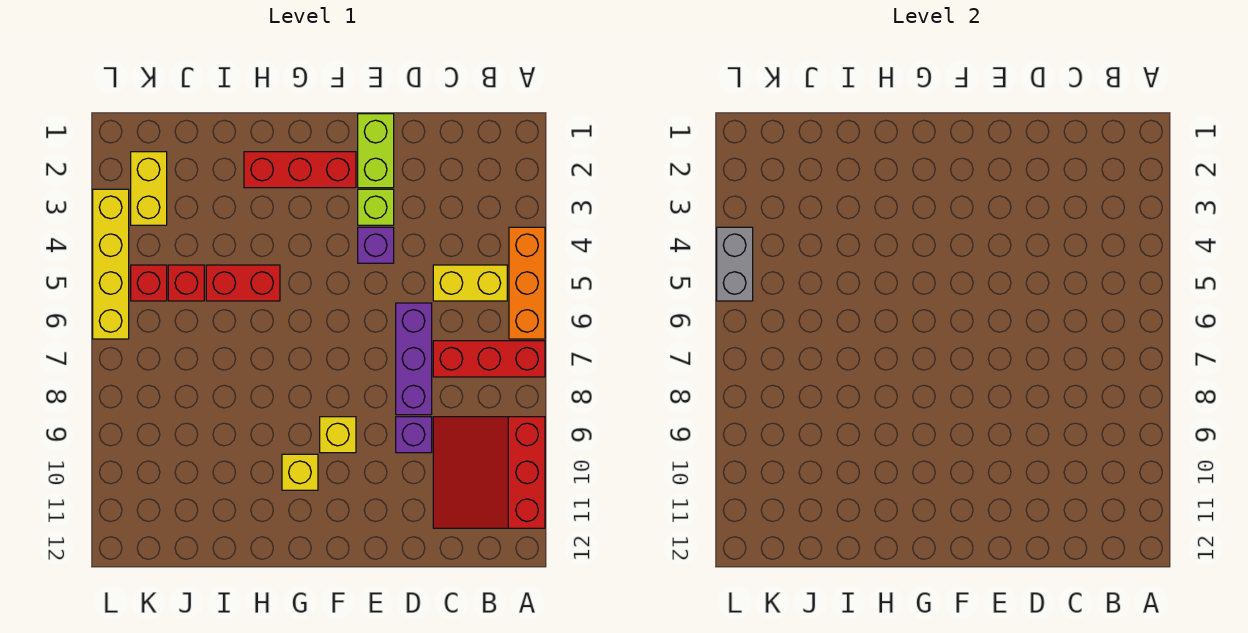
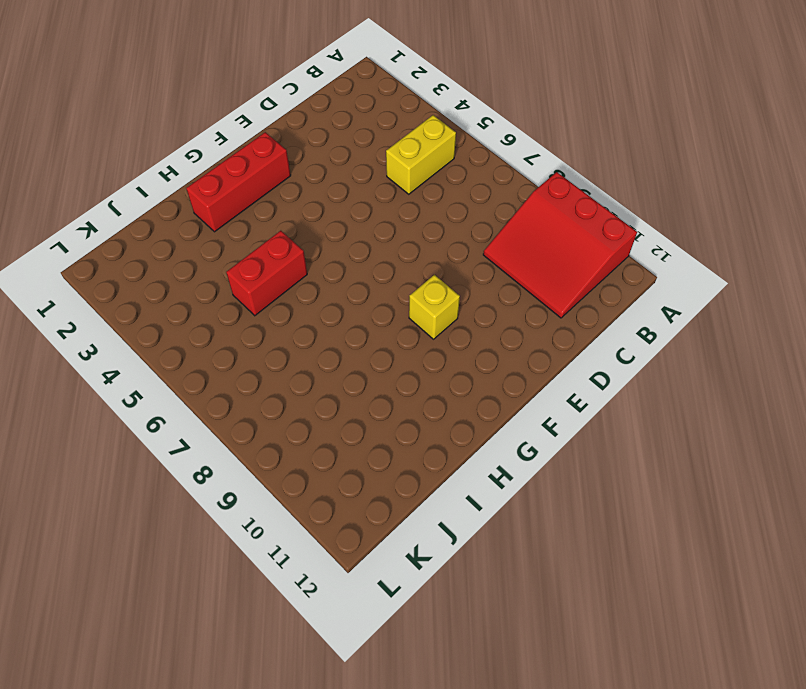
none -> orange brick A4:A6 level 1
none -> red brick A7:C7 level 1
none -> purple brick D6:D8 level 1

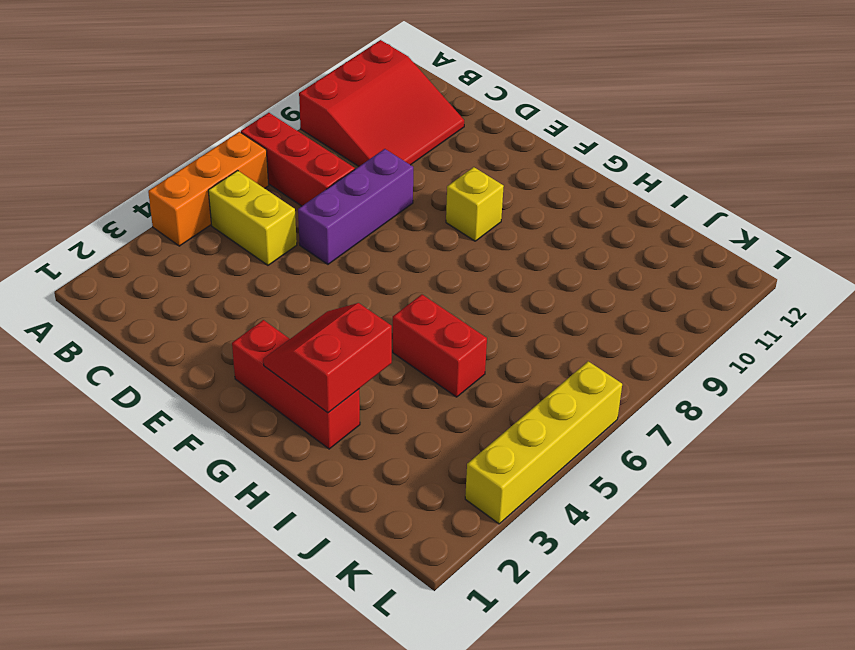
red slope G2:H3 level 2 top H -> none
none -> purple brick D9 level 1
none -> lime brick E1:E2 level 1
none -> lime brick E3 level 1

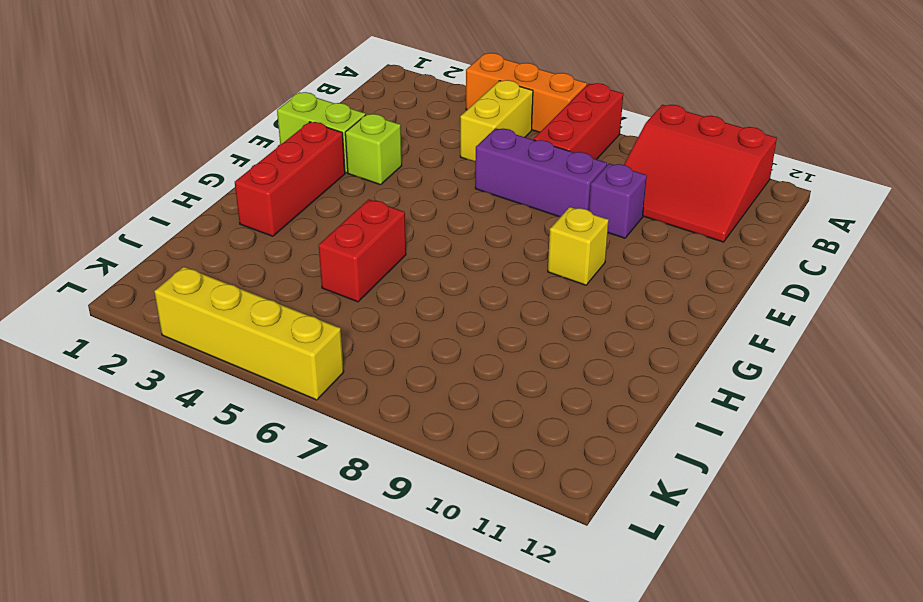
none -> purple brick E4 level 1
none -> yellow brick G10 level 1
none -> red brick J5 level 1

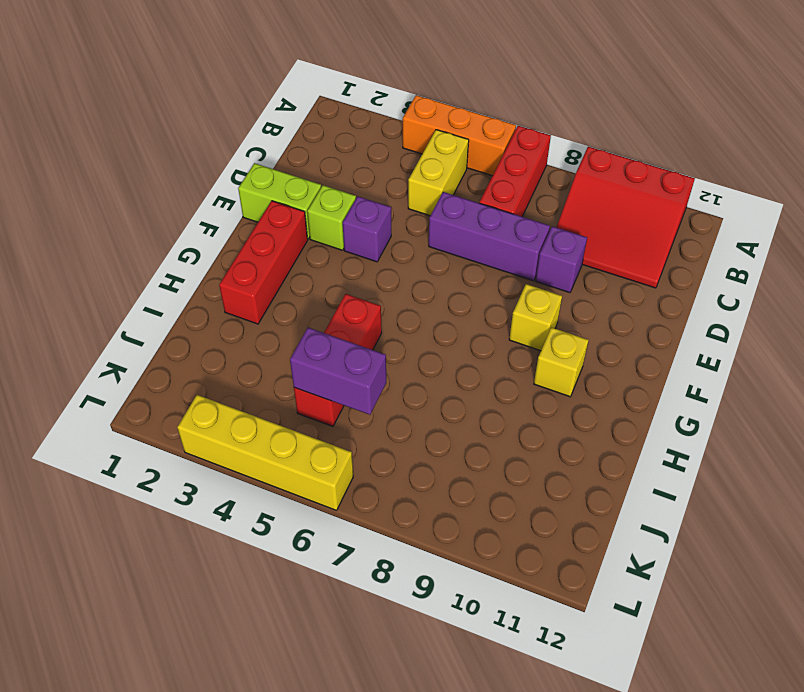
purple brick J5:J6 level 2 -> none
none -> yellow brick K2:K3 level 1
none -> red brick K5 level 1
none -> grey brick L4:L5 level 2

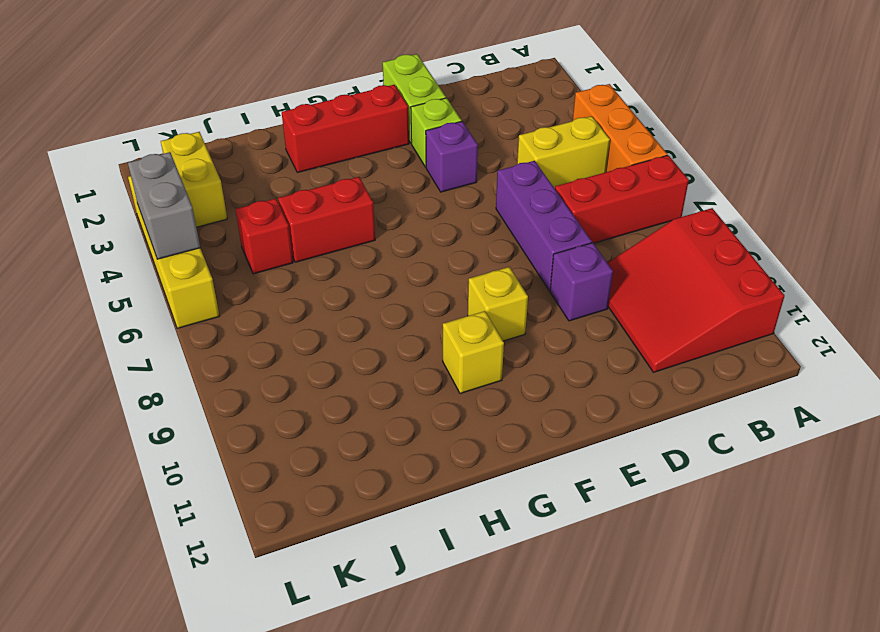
none -> red brick K5 level 1

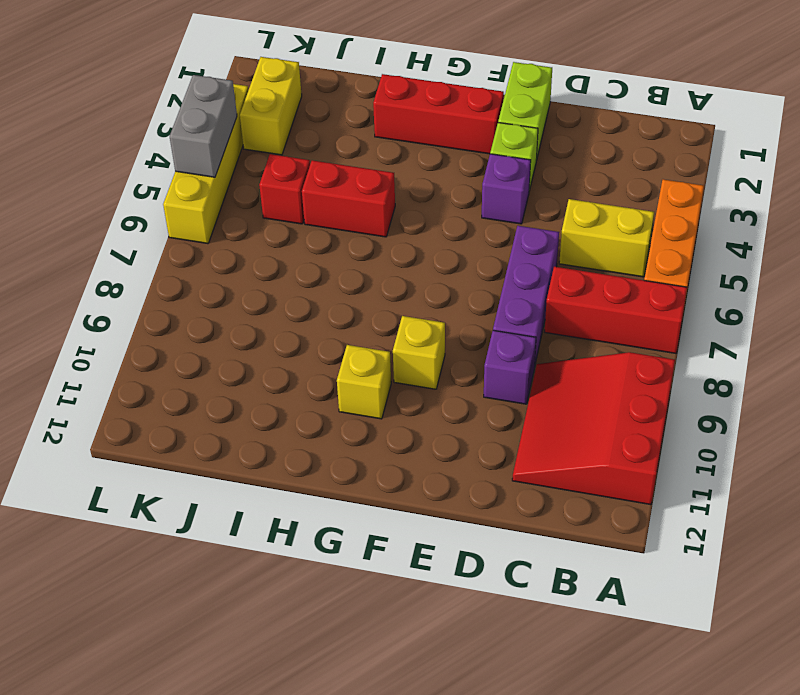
none -> red brick K5 level 1

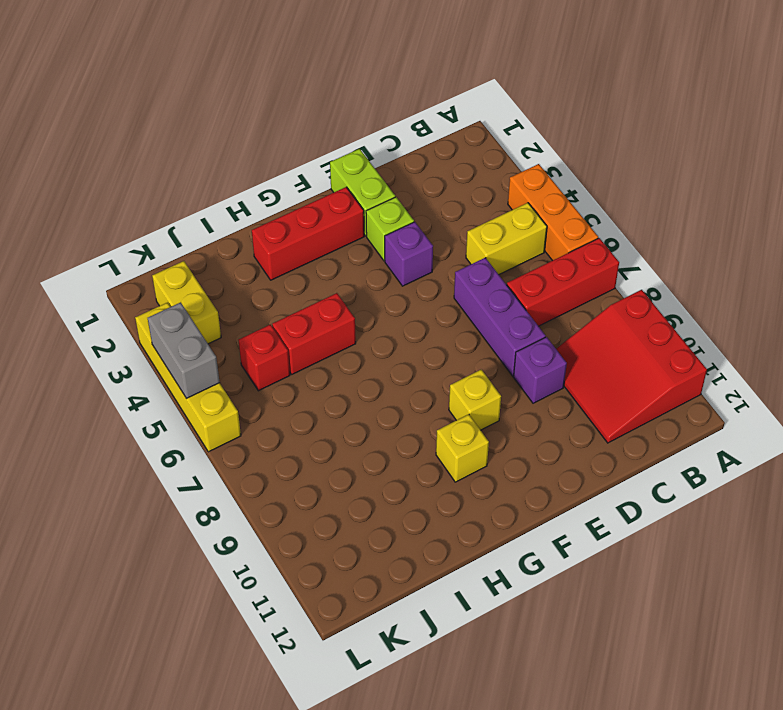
none -> red brick K5 level 1

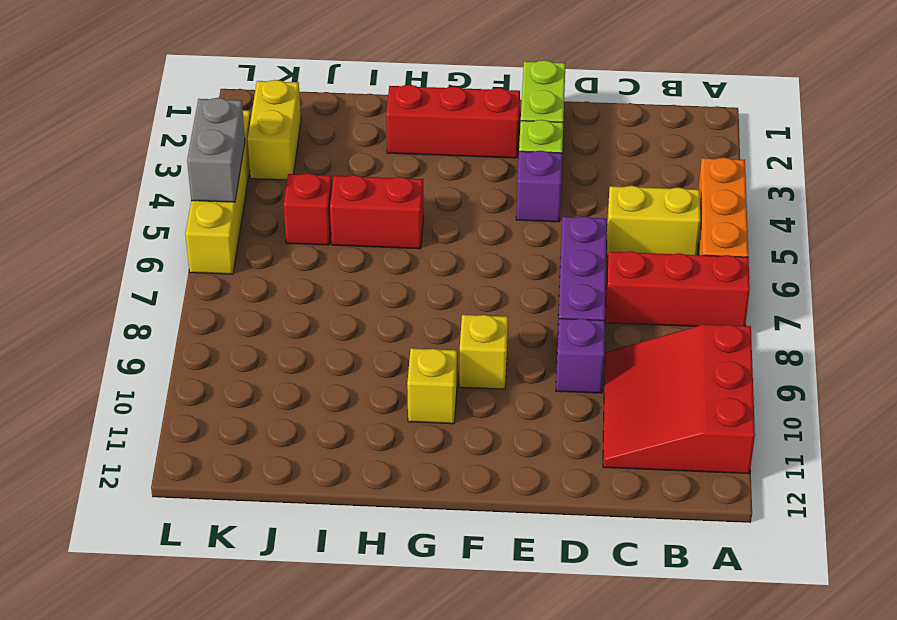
none -> red brick K5 level 1

